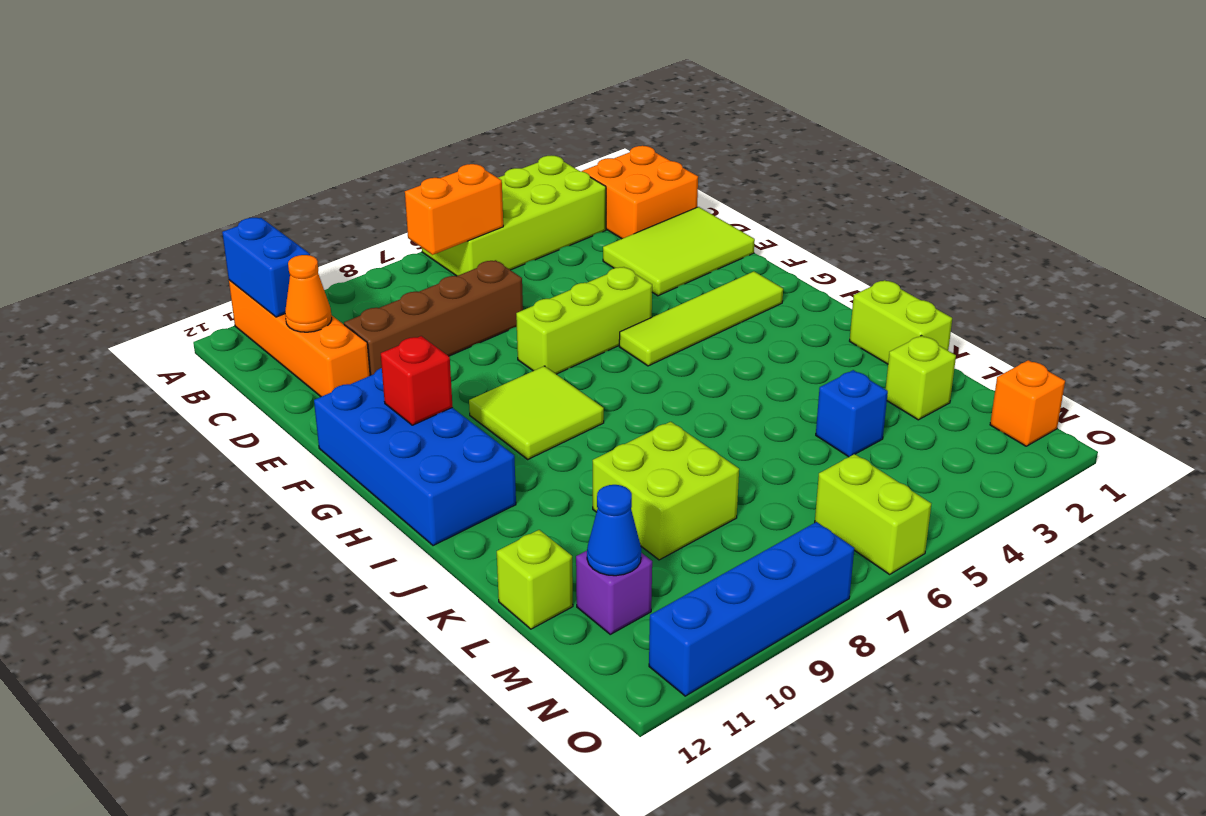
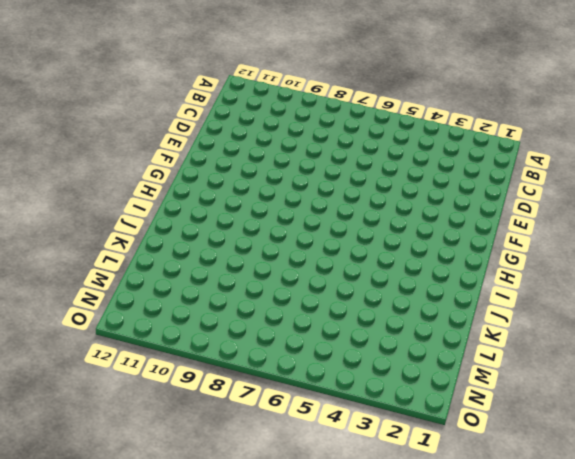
none -> lime brick A3:B6 level 1
none -> orange brick A11:D11 level 1
none -> orange brick B1:C2 level 1

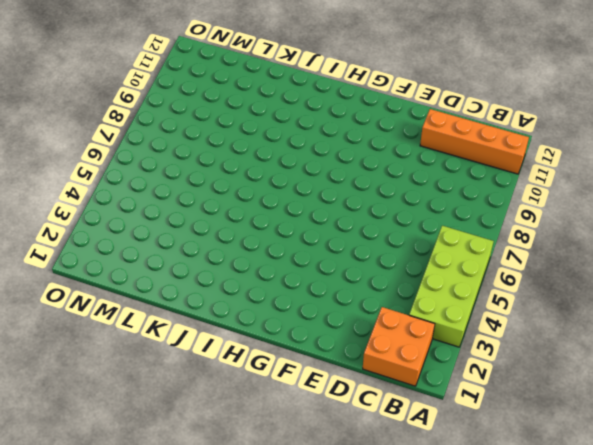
none -> lime tile D1:E3 level 1
none -> brown brick D7:D10 level 1
none -> lime brick F5:F7 level 1

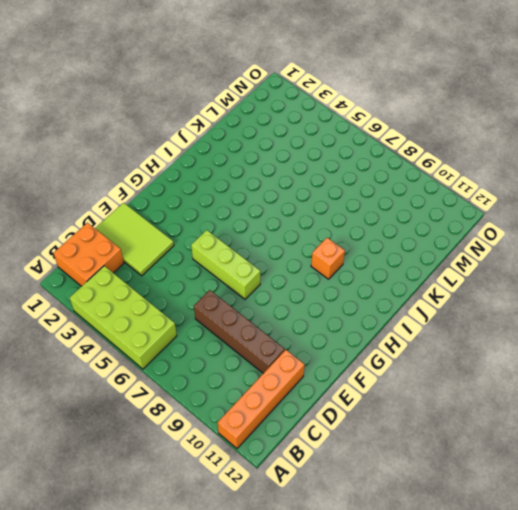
orange brick I9 level 1 -> orange brick N1 level 1
none -> blue brick F11:I12 level 1
none -> lime tile G2:G5 level 1
none -> lime tile G8:H9 level 1

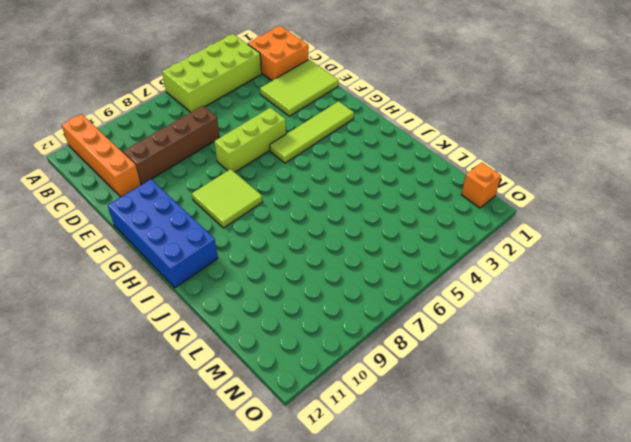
none -> lime brick J1:K1 level 1
none -> lime brick K8:L9 level 1
none -> lime brick L2 level 1

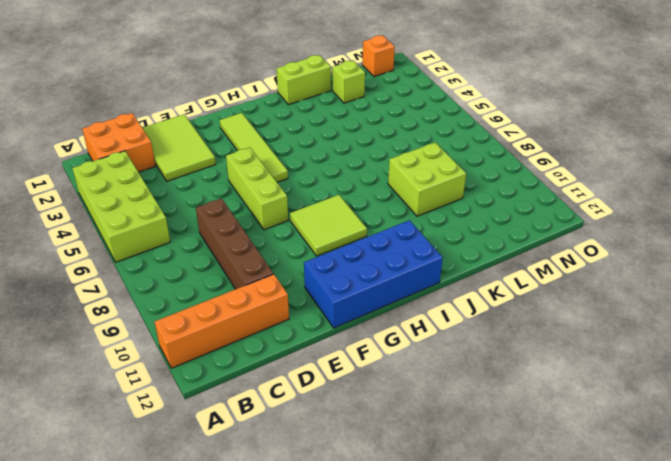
none -> blue brick L4 level 1
none -> lime brick L12 level 1
none -> purple brick M11 level 1

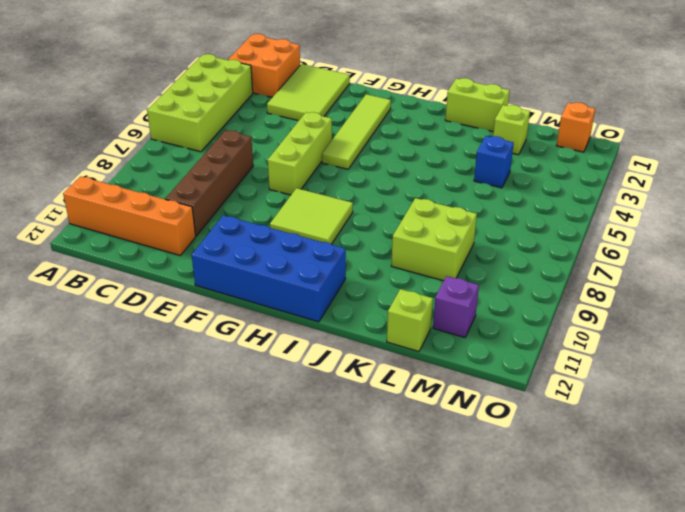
none -> lime brick N6:O6 level 1
none -> blue brick O8:O11 level 1
none -> blue brick A11:B11 level 2

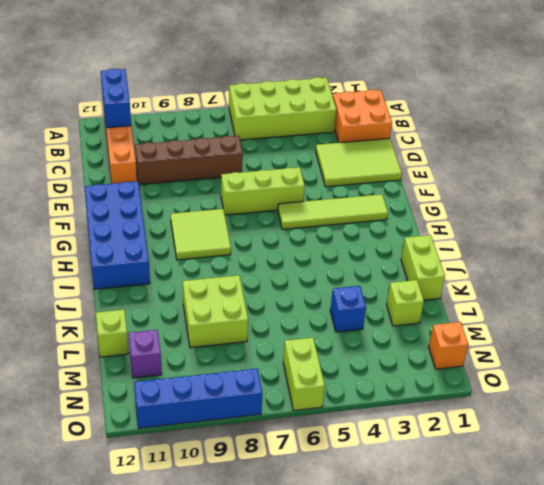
none -> orange brick B6:B7 level 2
none -> orange cone C11 level 2
none -> red brick G11 level 2

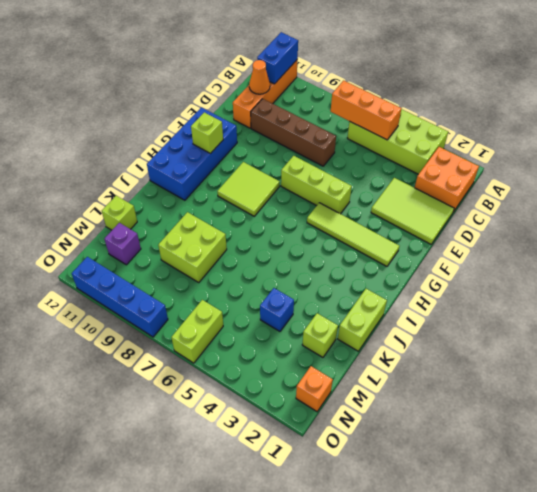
orange brick B5:B7 level 2 -> orange brick B6:B7 level 2
lime brick G11 level 2 -> red brick G11 level 2
none -> blue cone M11 level 2

